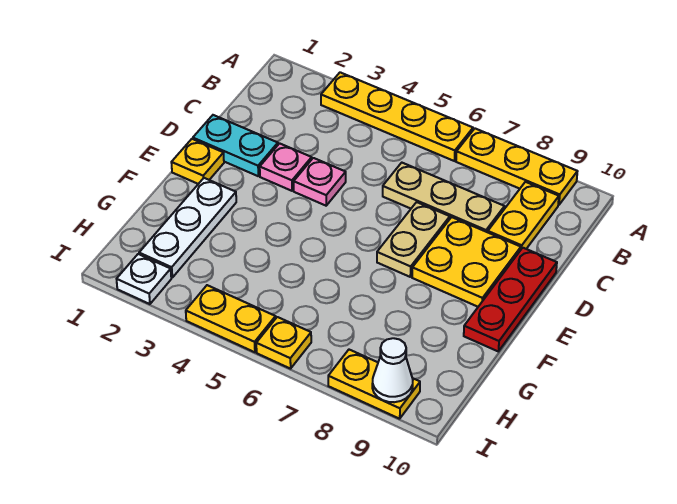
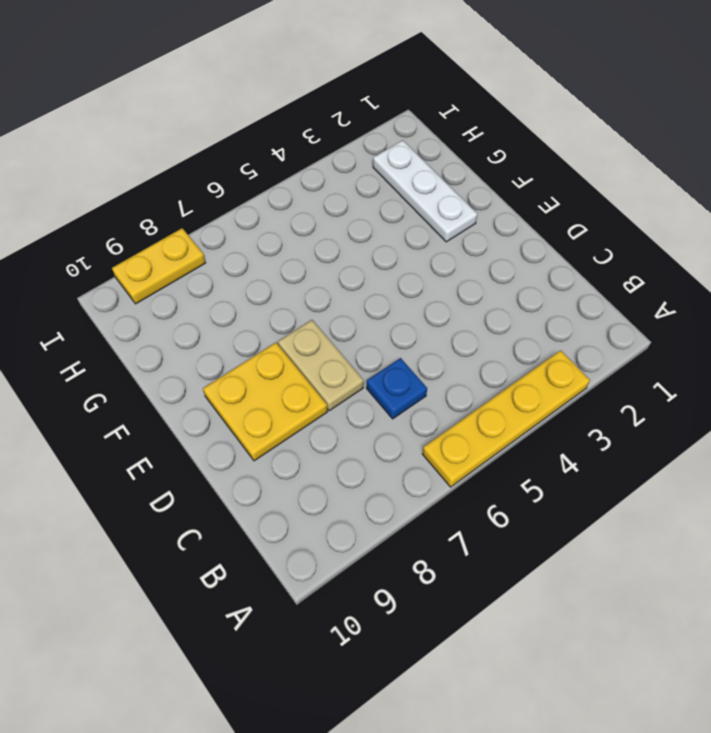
blue plate C6 level 1 -> tan plate C6:C8 level 1
none -> yellow plate A7:A9 level 1
none -> yellow plate B9:C9 level 1
none -> cyan plate D1:D2 level 1

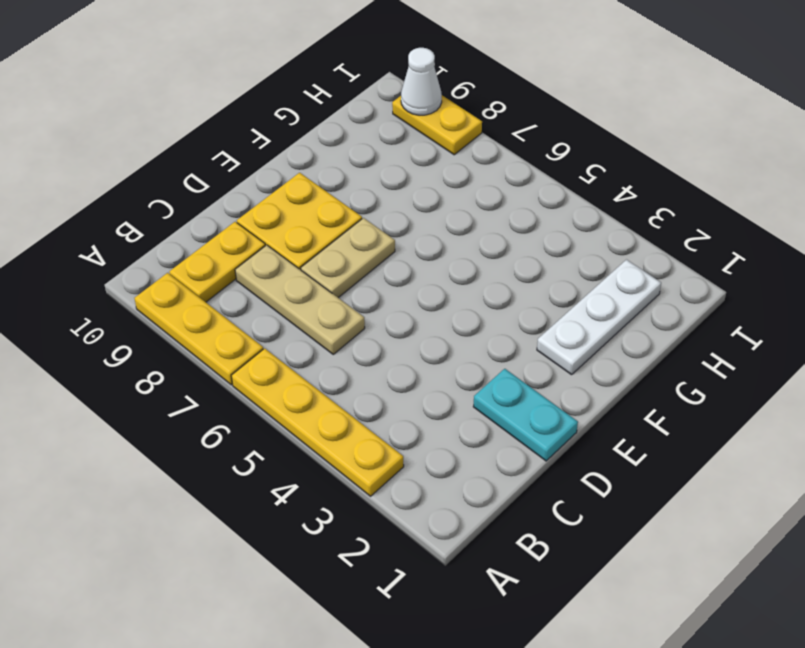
none -> pink plate D3 level 1
none -> pink plate D4 level 1
none -> red plate D10:F10 level 1

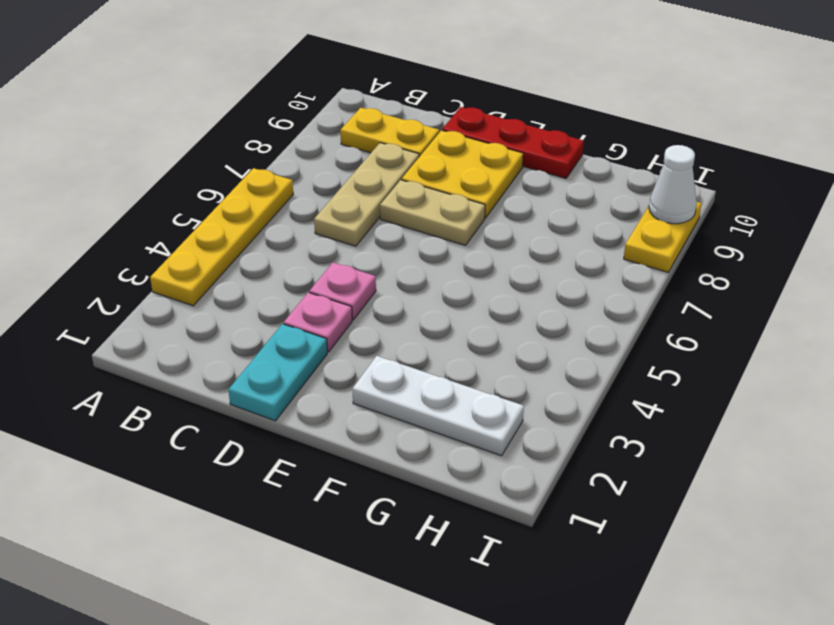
none -> yellow plate A7:A9 level 1
none -> yellow plate E1 level 1
none -> white plate I2 level 1

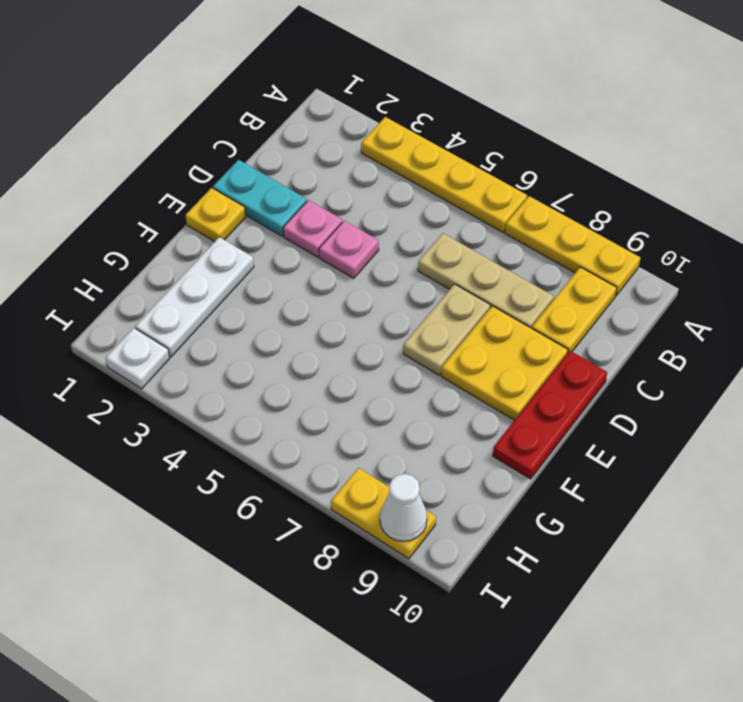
none -> yellow plate I4:I5 level 1
none -> yellow plate I6 level 1

